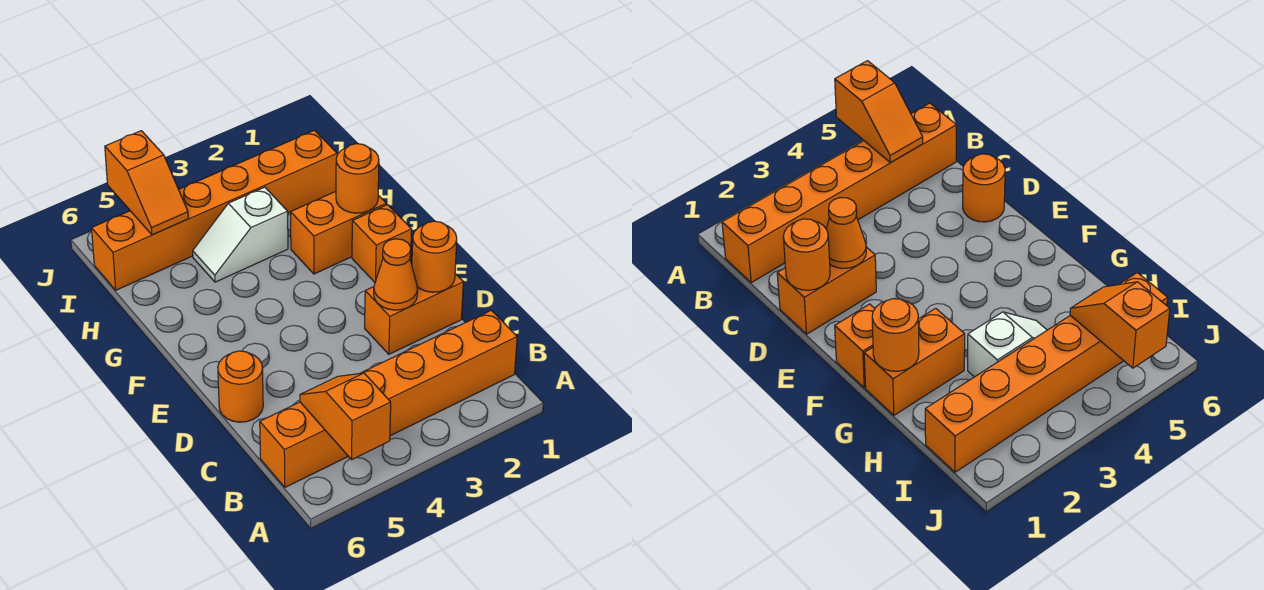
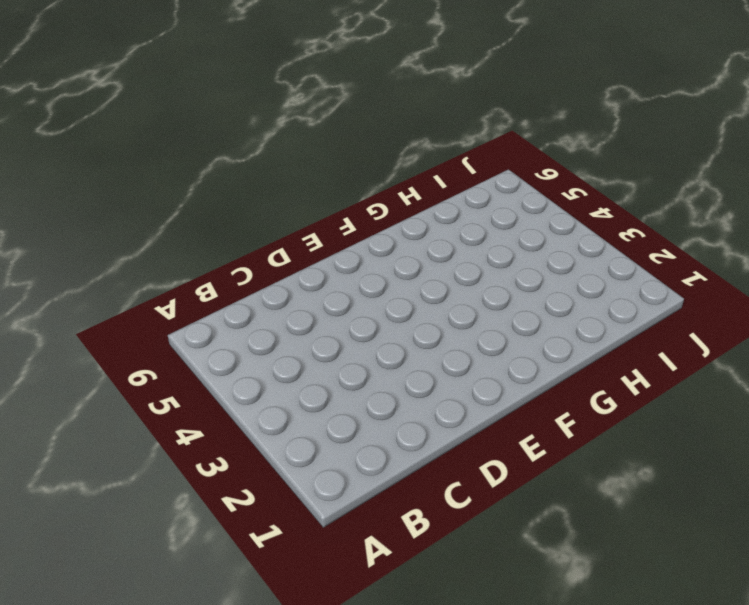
none -> orange brick B1:B6 level 1
none -> orange brick D1:D2 level 1
none -> orange round brick D6 level 1

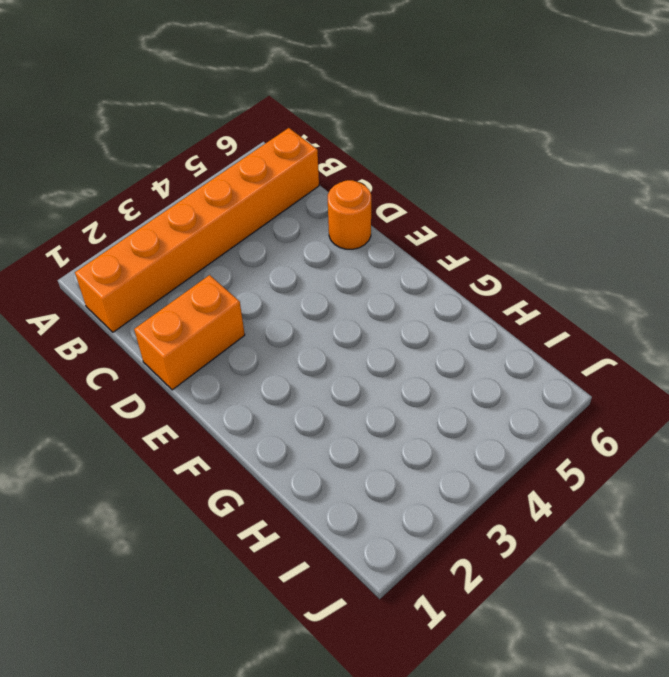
none -> orange brick F1 level 1
none -> orange brick G1:G2 level 1
none -> white slope H3:H4 level 1 top 3

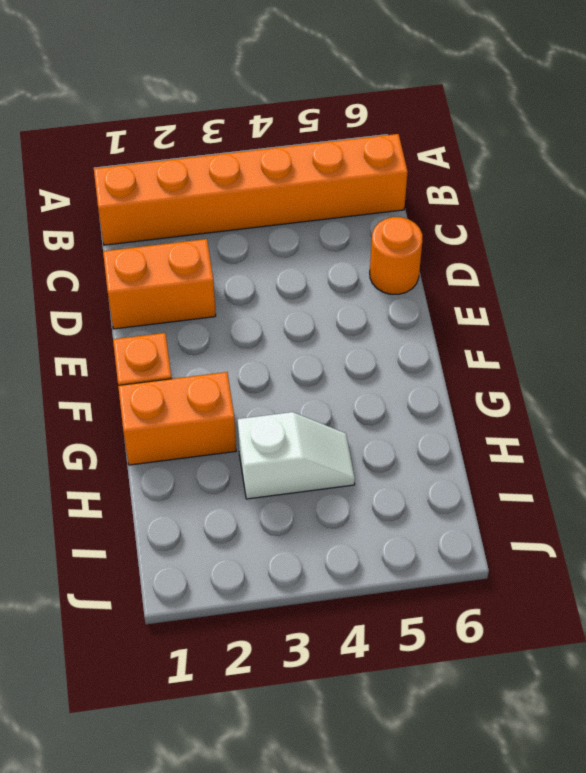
none -> orange brick I1:I6 level 1
none -> orange slope A5:B5 level 2 top A
none -> orange round brick D1 level 2

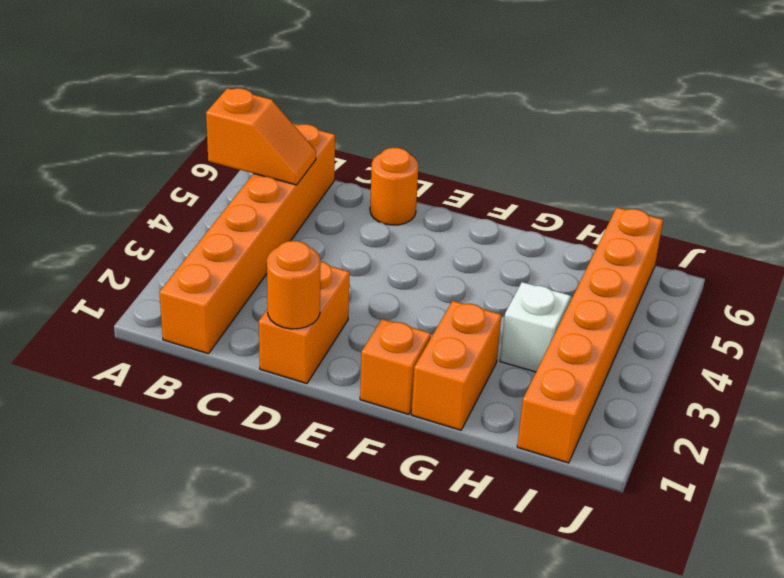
none -> orange cone D2 level 2
none -> orange round brick G1 level 2
none -> orange slope I5:J5 level 2 top J

